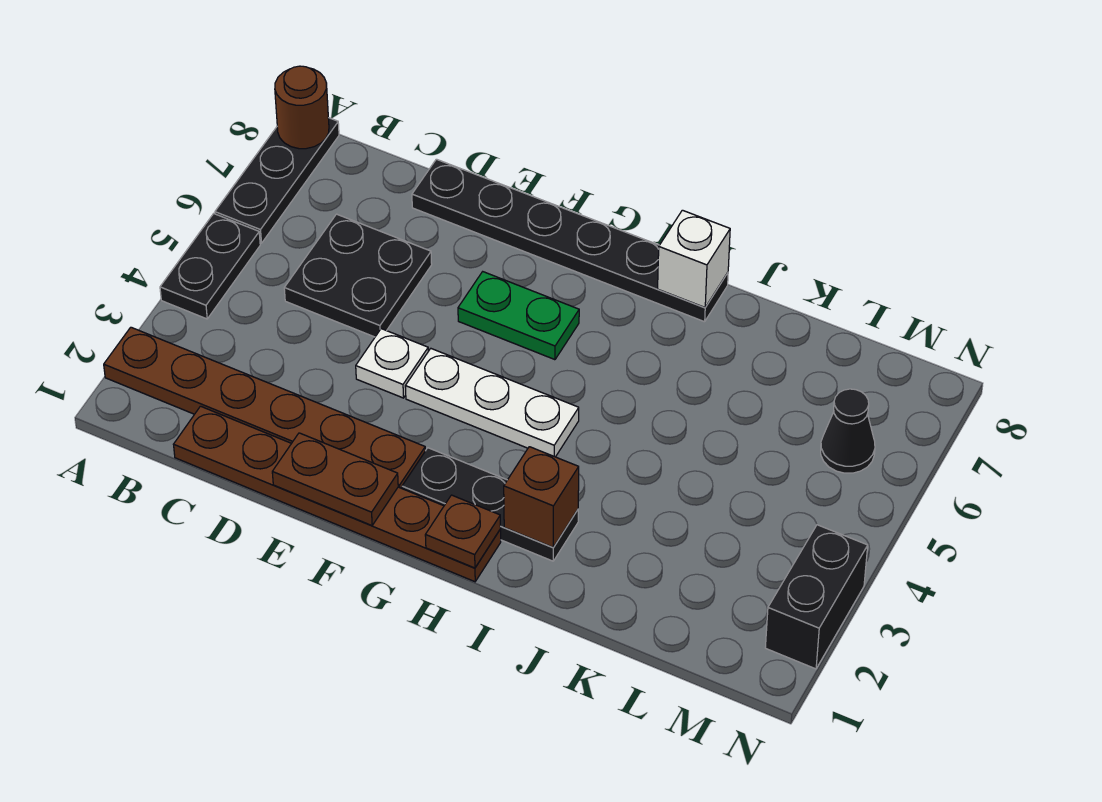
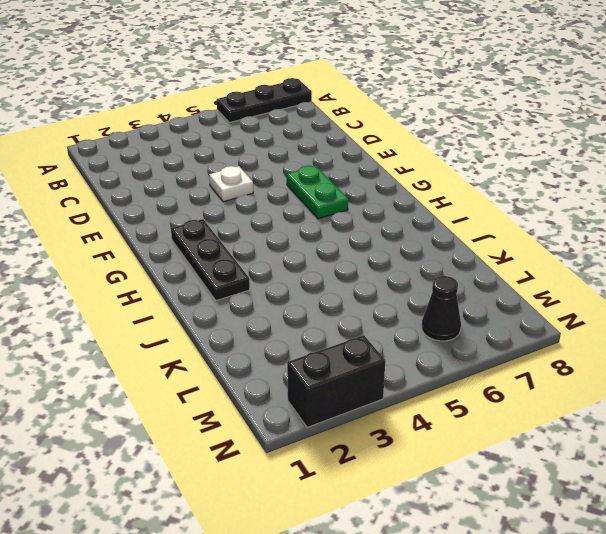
none -> brown plate A2:F2 level 1
none -> black plate A4:A5 level 1
none -> brown plate C1:H1 level 1

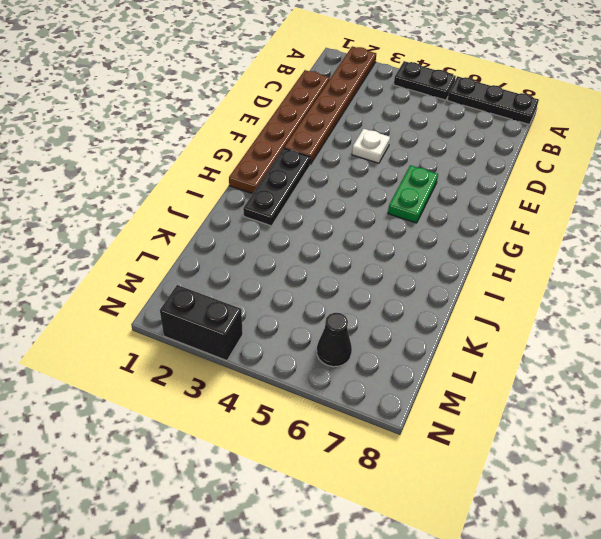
none -> black plate C5:D6 level 1
none -> black plate D8:I8 level 1
none -> white plate F4:H4 level 1

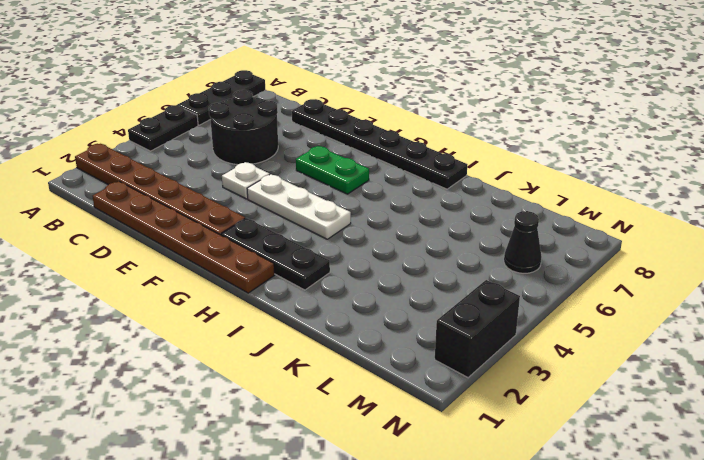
black round brick C5:D6 level 1 -> black plate C5:D6 level 1
none -> brown round brick A8 level 2
none -> brown plate E1:F1 level 2
none -> brown plate H1 level 2

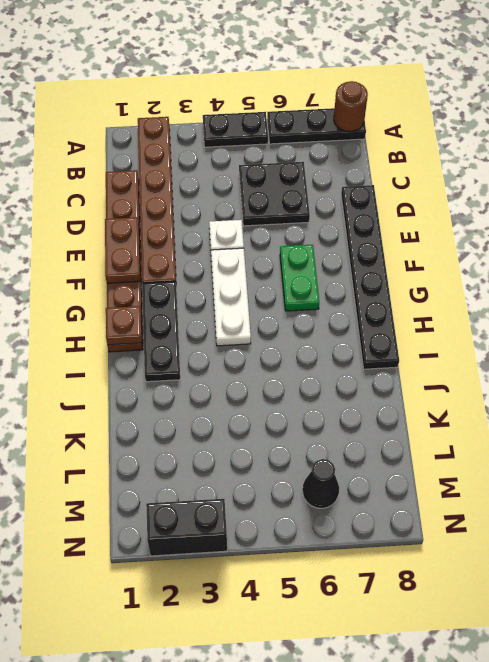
none -> brown brick I2 level 2
none -> white brick I8 level 2

